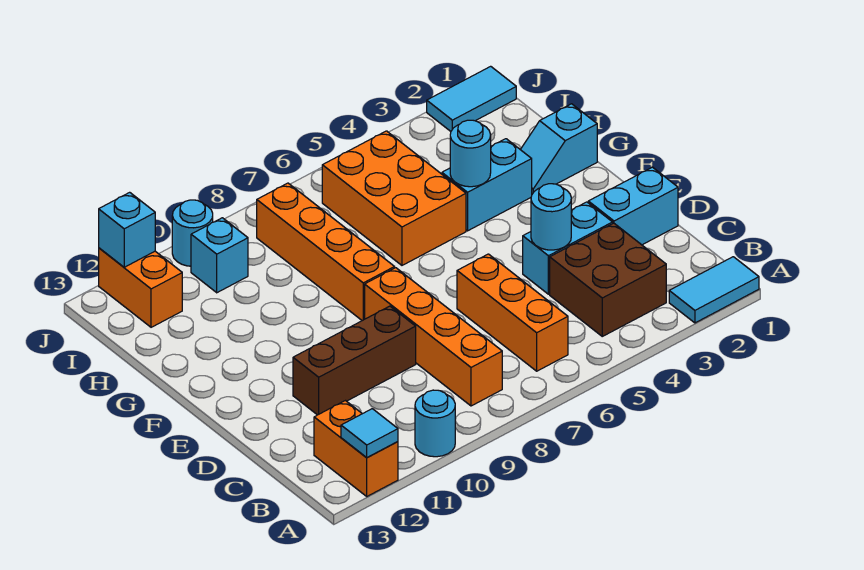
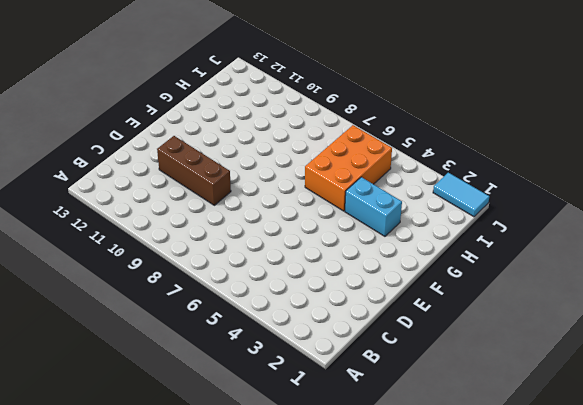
none -> cyan tile A1:A2 level 1
none -> cyan round brick A10 level 1
none -> orange brick A12:B12 level 1

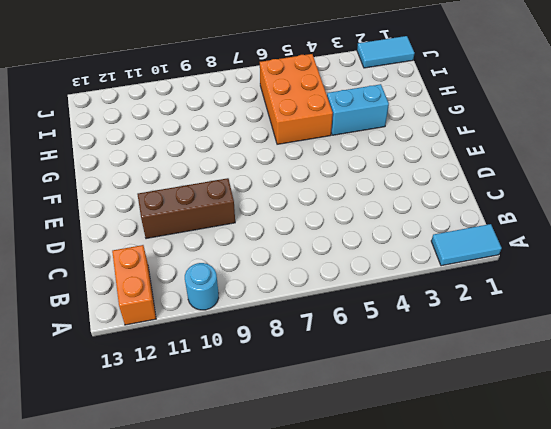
none -> brown brick B3:C4 level 1
none -> orange brick B6:D6 level 1
none -> orange brick B8:E8 level 1

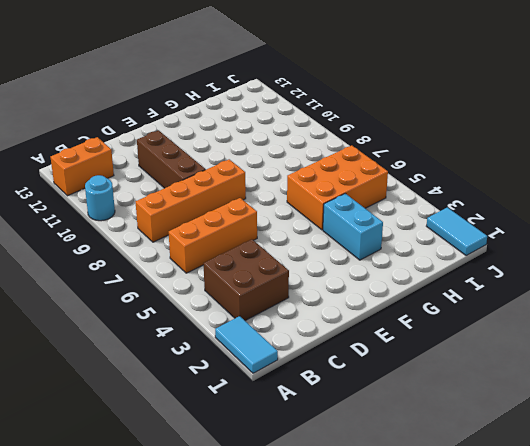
none -> cyan brick D1:D2 level 1
none -> cyan brick D3:D4 level 1
none -> orange brick F8:I8 level 1

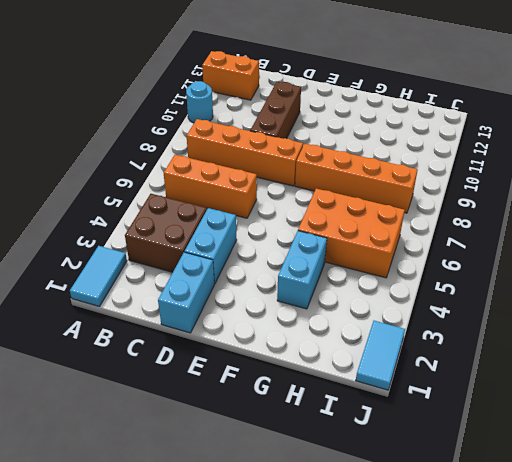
none -> cyan slope G1:G2 level 1 top 1
none -> cyan brick I10 level 1
none -> orange brick I12:J12 level 1

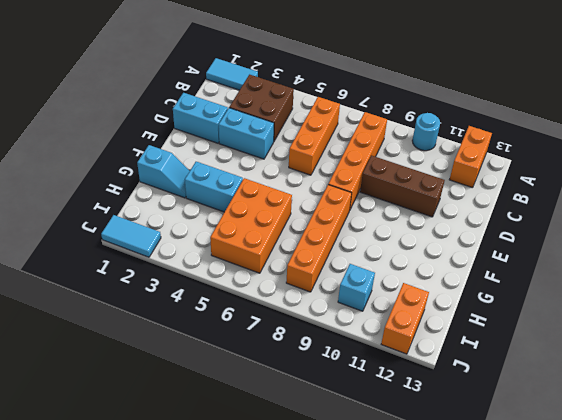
none -> cyan round brick J10 level 1
none -> cyan tile A12 level 2
none -> cyan round brick D4 level 2

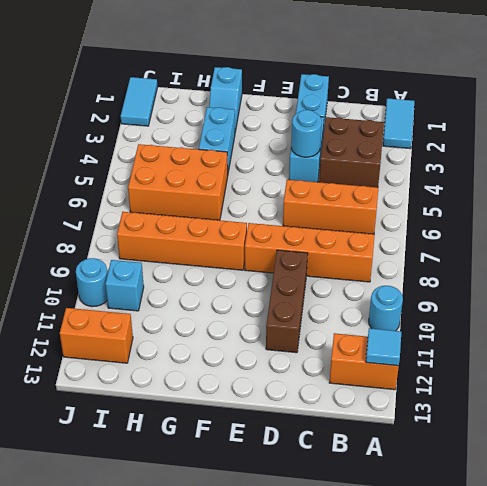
none -> cyan round brick G4 level 2
none -> cyan brick J12 level 2

